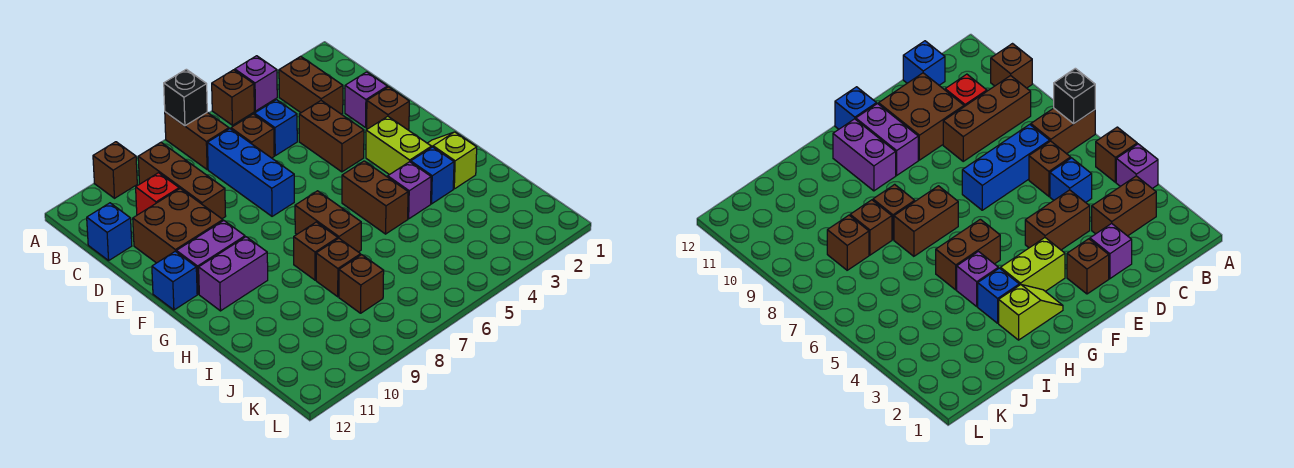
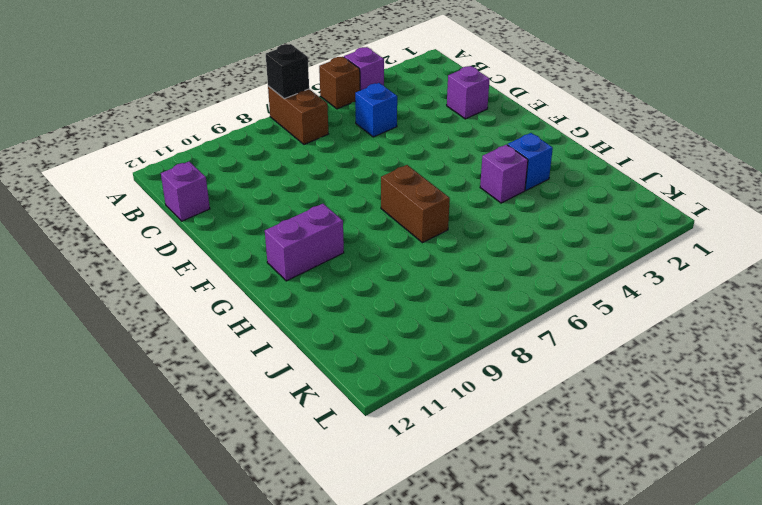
purple brick C12 level 1 -> blue brick C12 level 1
none -> brown brick A10 level 1
none -> brown brick B3:C3 level 1
none -> brown brick B9:D9 level 1

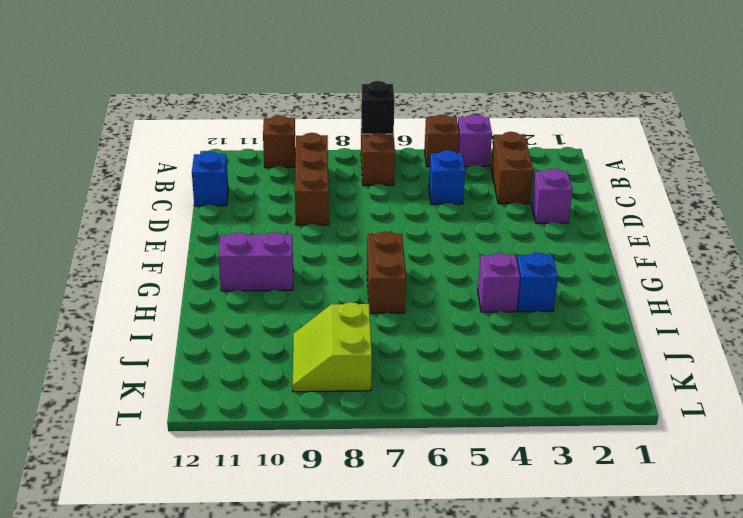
lime slope J8:K9 level 1 top 8 -> brown brick J8 level 1
none -> brown brick C6 level 1
none -> blue brick C7:E7 level 1
none -> red brick C10 level 1

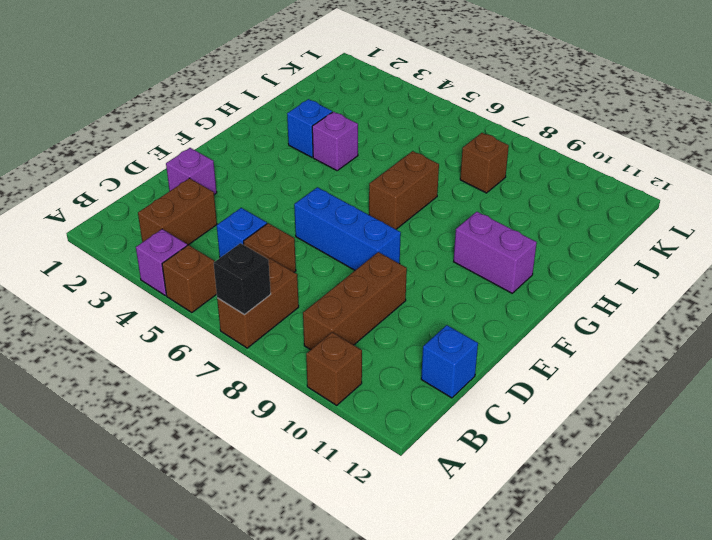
blue brick E6:E8 level 1 -> blue brick C7:E7 level 1
none -> red brick C10 level 1
none -> brown brick D4:E4 level 1
none -> brown brick D10:E11 level 1

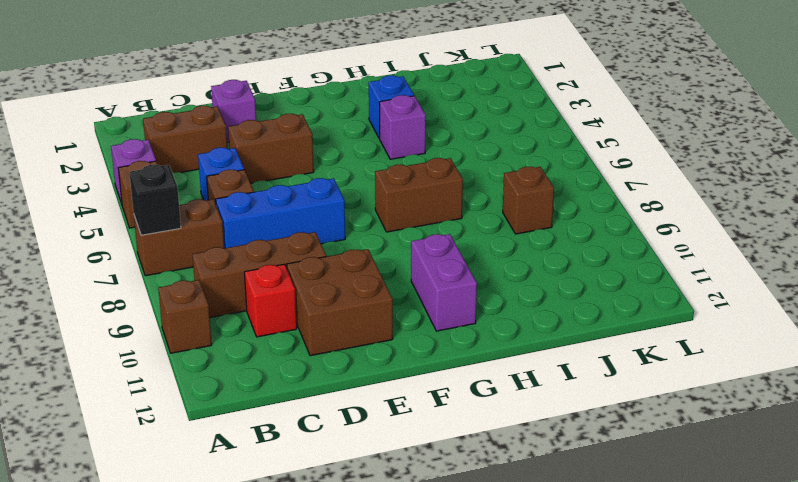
none -> blue brick C12 level 1
none -> brown brick E2 level 1
none -> lime brick F3:G3 level 1

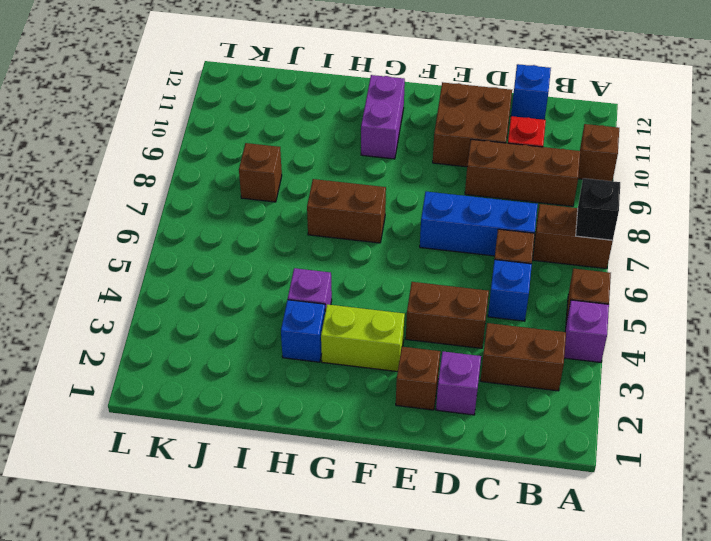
none -> purple brick F10:F11 level 1
none -> blue brick F12 level 1
none -> lime slope G2:H2 level 1 top H

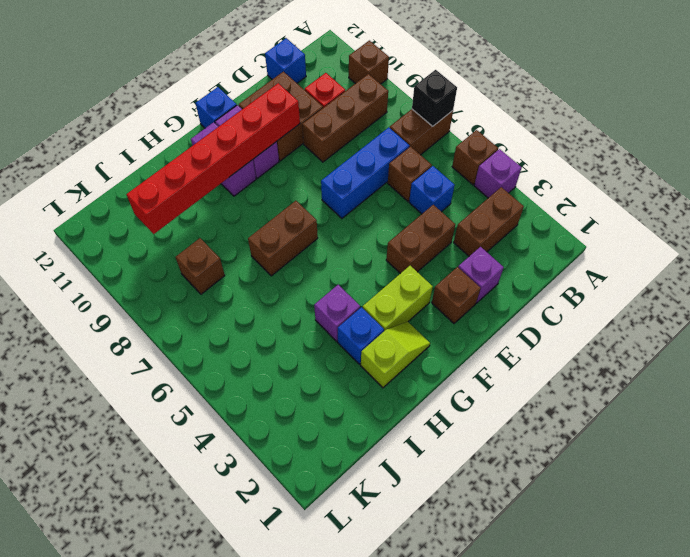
red brick E10:J10 level 2 -> none
none -> brown brick G5:H5 level 1
none -> brown brick H8 level 1
none -> brown brick I8 level 1

